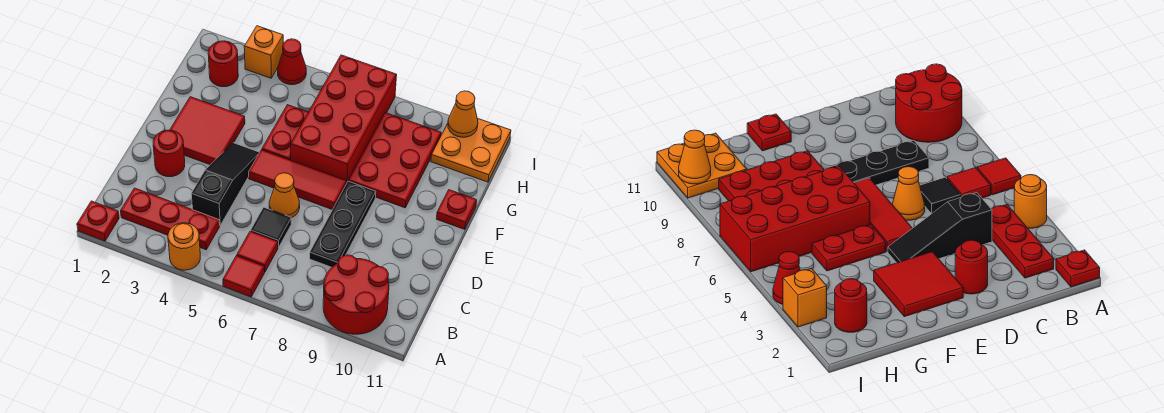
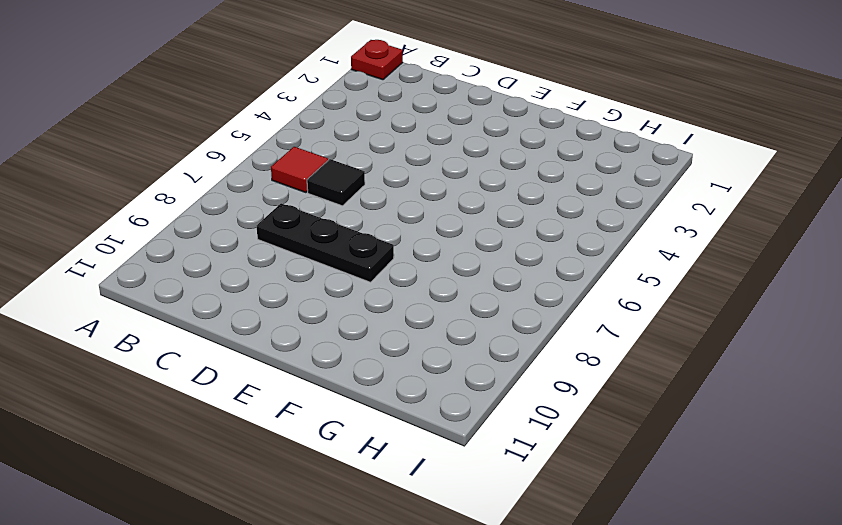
none -> orange round brick A4 level 1
none -> red tile A6 level 1
none -> red round brick A9:B10 level 1

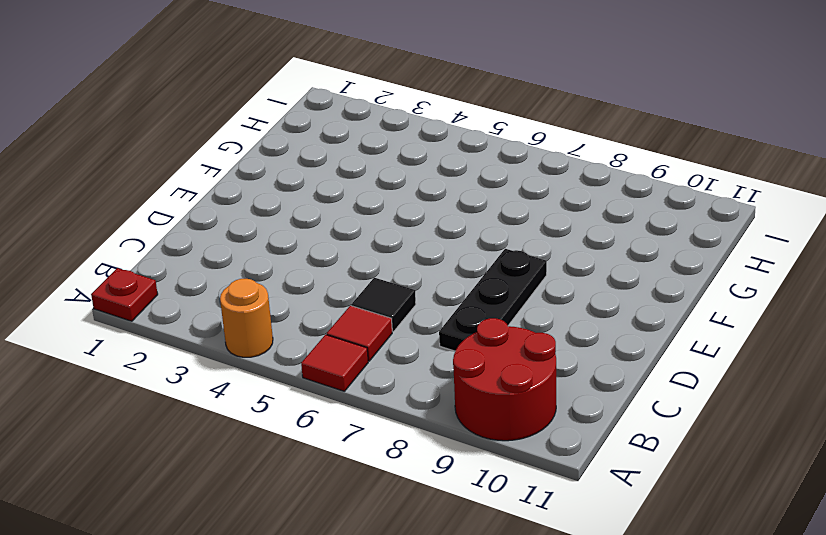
none -> red plate B2:B4 level 1
none -> black slope C4:E4 level 1 top C
none -> red round brick D2 level 1

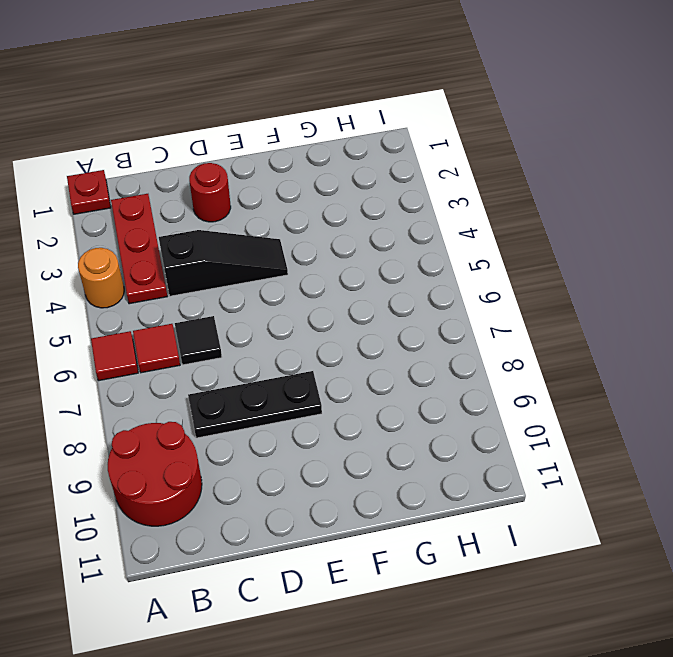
none -> orange cone D6 level 1
none -> red tile E2:F3 level 1
none -> red tile E5:E7 level 1

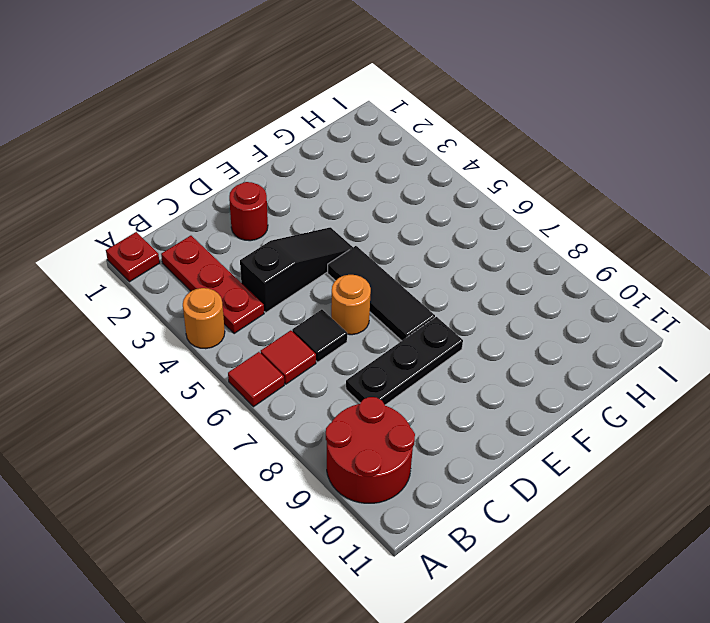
orange round brick D6 level 1 -> orange cone D6 level 1
black tile E5:E7 level 1 -> red tile E5:E7 level 1
none -> red tile E2:F3 level 1
none -> red plate F5:G5 level 1
none -> red brick F6:I7 level 1

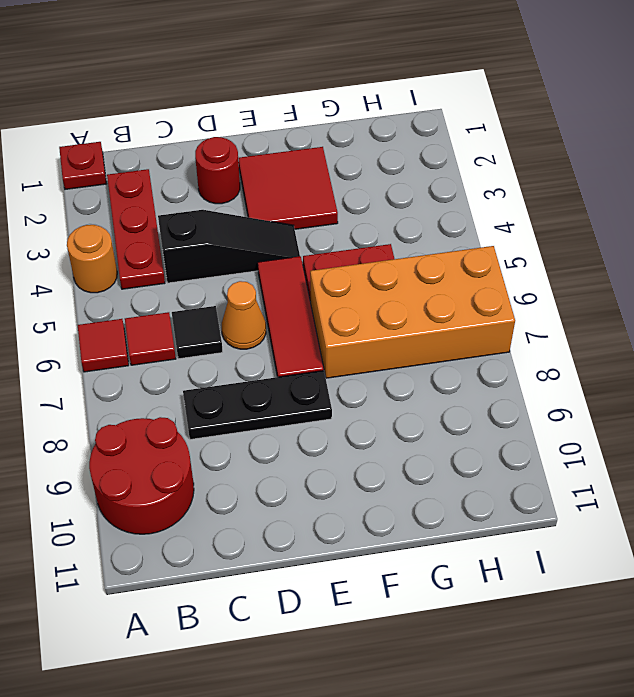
orange brick F6:I7 level 1 -> red brick F6:I7 level 1
none -> red plate F8:H9 level 1
none -> red plate F11 level 1
none -> red round brick H2 level 1

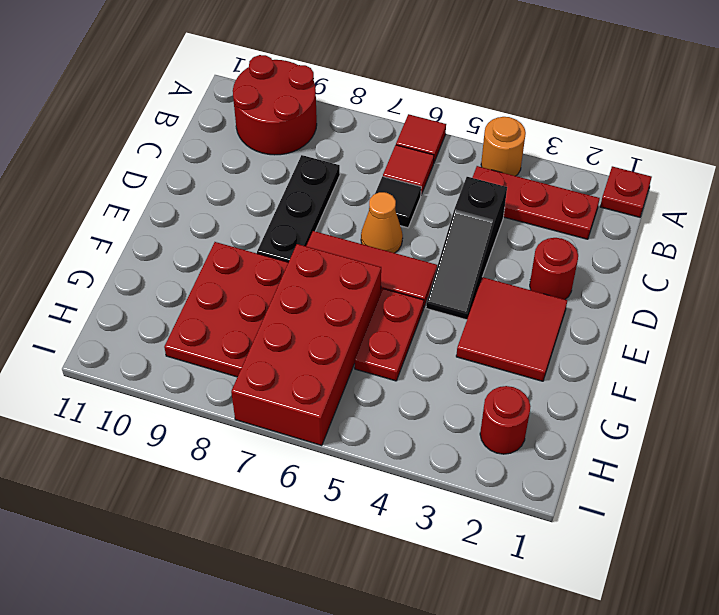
none -> red plate F11 level 1
none -> orange plate H10:I11 level 1
none -> orange brick I3 level 1

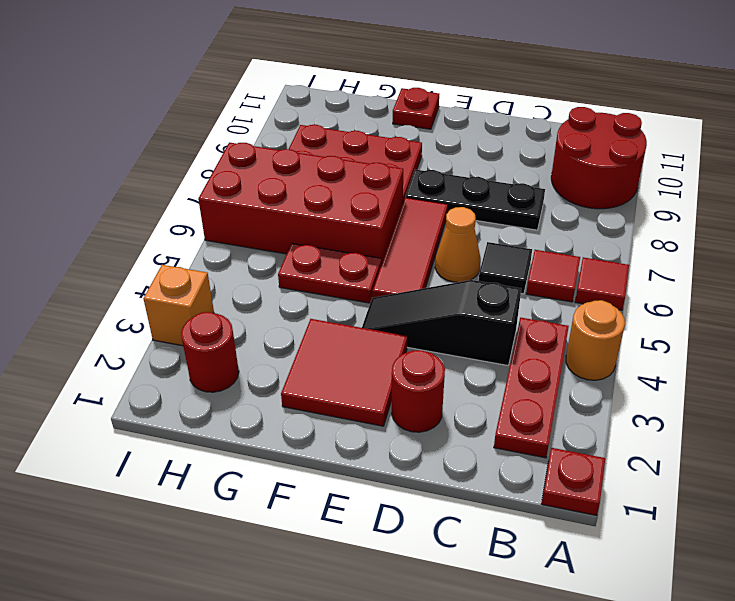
none -> orange plate H10:I11 level 1
none -> red cone I4 level 1
none -> orange cone I10 level 2

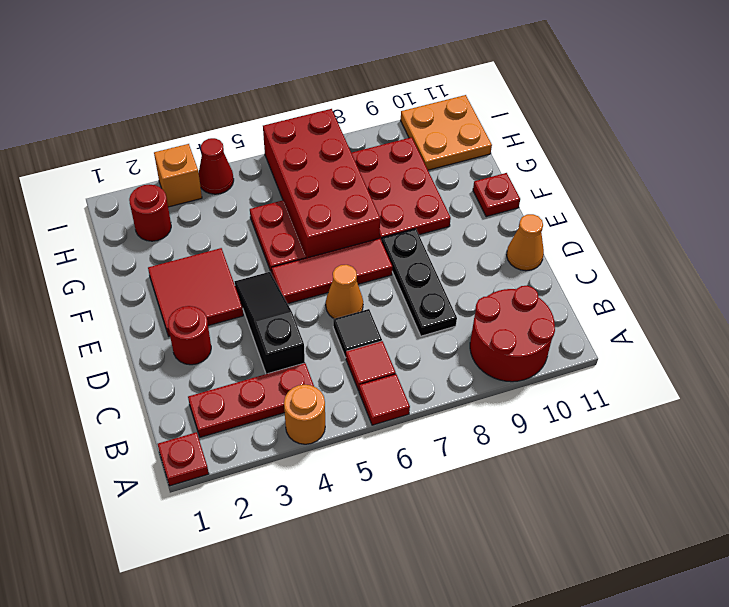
orange cone D11 level 1 -> orange cone I10 level 2

